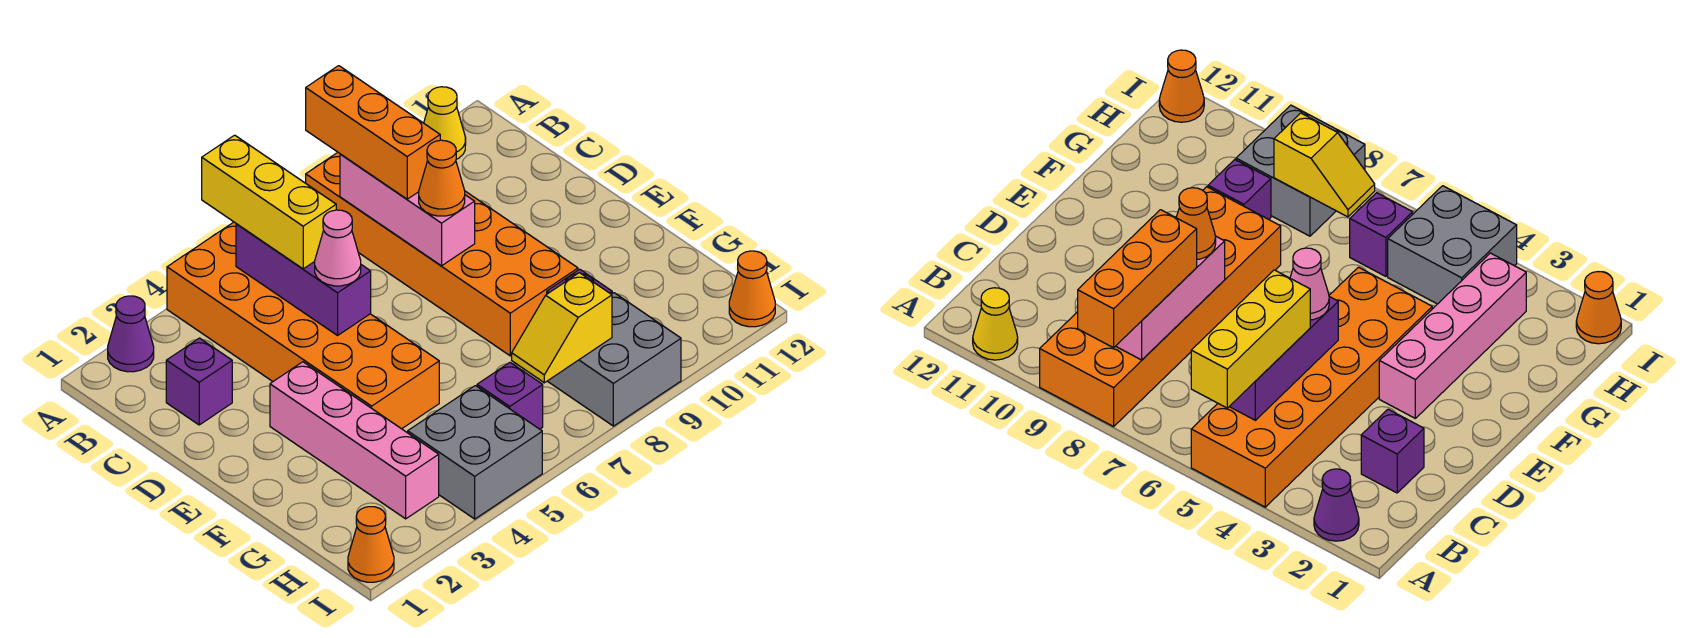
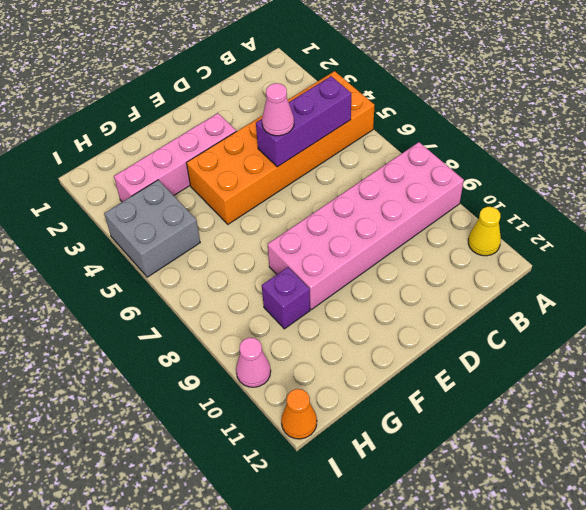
pink brick A8:F9 level 1 -> orange brick A8:F9 level 1
pink cone I10 level 1 -> none
none -> purple cone A2 level 1
none -> purple brick C2 level 1
none -> purple brick H6 level 1

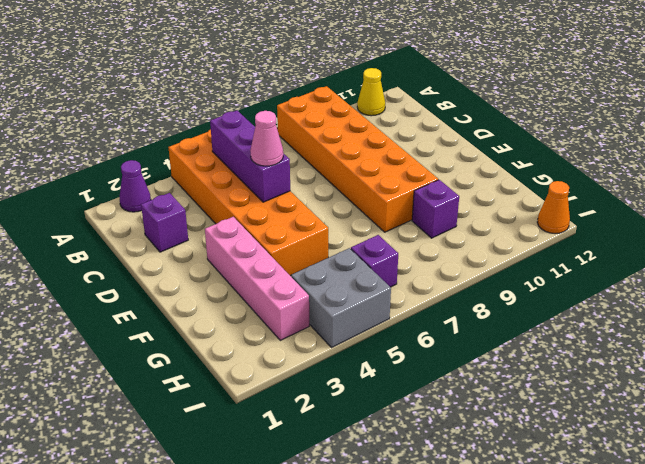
none -> grey brick H8:I9 level 1
none -> orange cone I1 level 1
none -> pink brick B8:D8 level 2

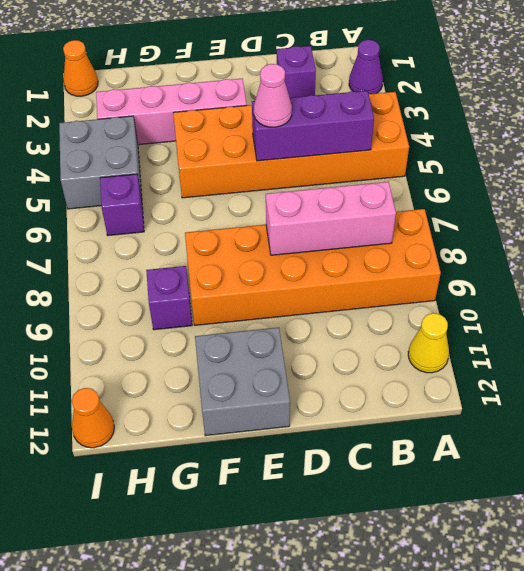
grey brick E11:F12 level 1 -> grey brick H8:I9 level 1
none -> yellow slope H7:H8 level 2 top 8
none -> yellow brick A5:C5 level 3
none -> orange brick A8:C8 level 3

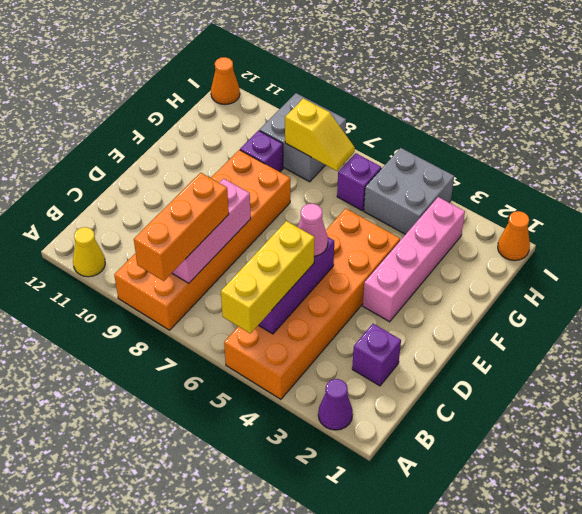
none -> orange cone D8 level 3

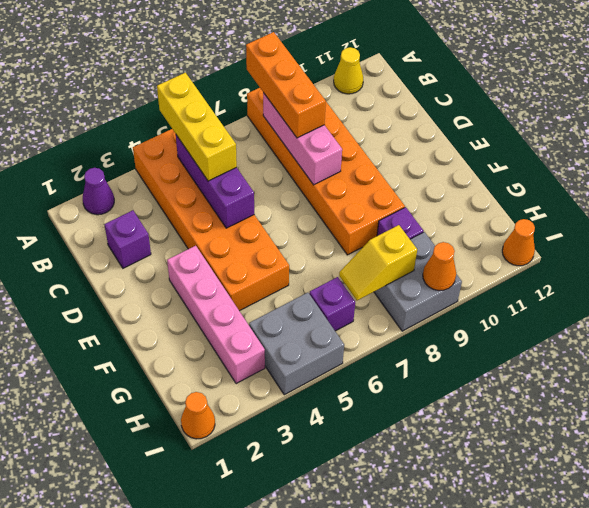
orange cone I9 level 2 -> orange cone D8 level 3
none -> pink cone D5 level 3

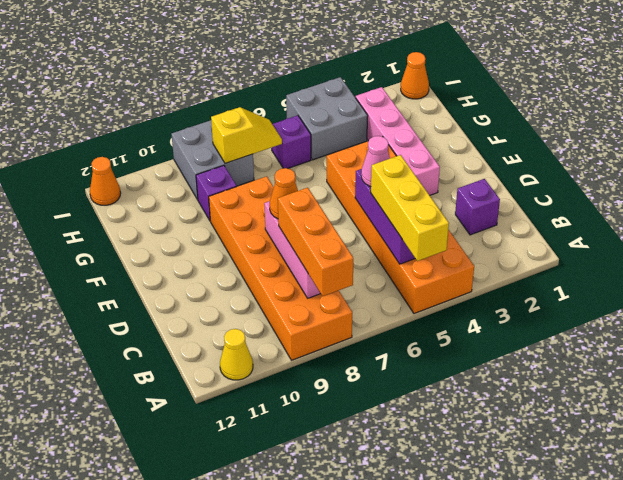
none -> purple cone A2 level 1

